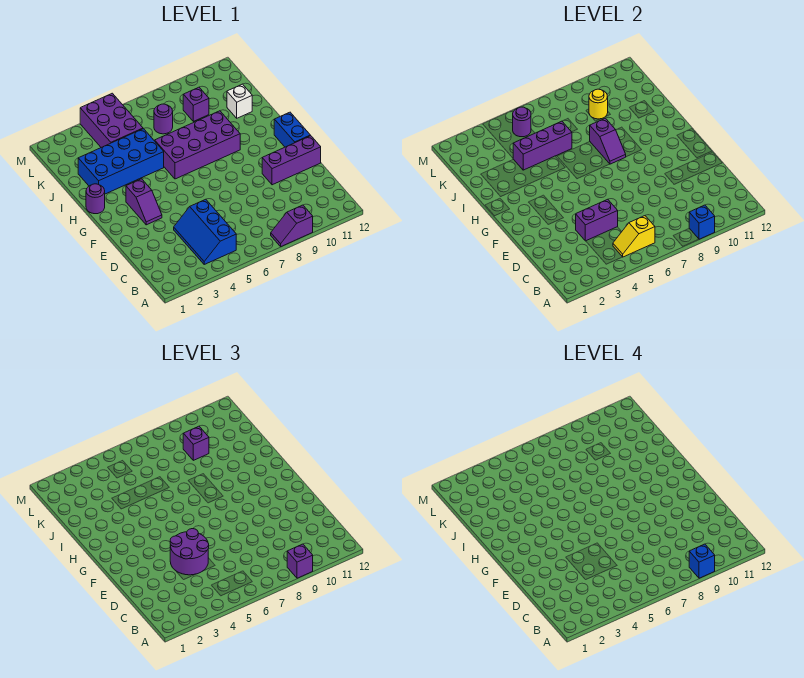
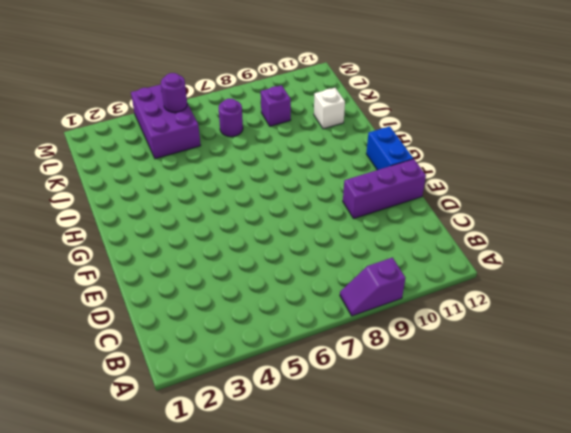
none -> blue slope B4:D5 level 1 top 5
none -> purple slope F3:G3 level 1 top G
none -> purple round brick H1 level 1

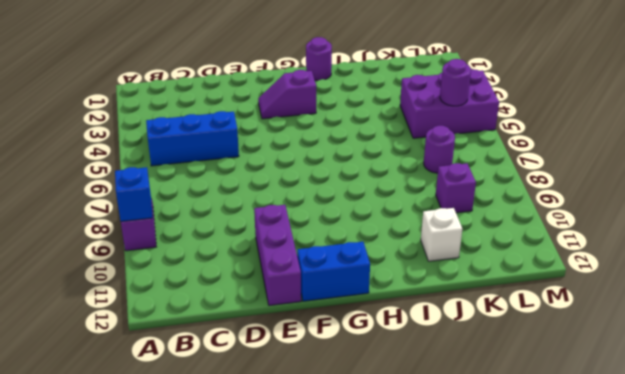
none -> purple brick H6:I9 level 1
none -> blue brick I2:J5 level 1
none -> yellow slope B5:B6 level 2 top 6

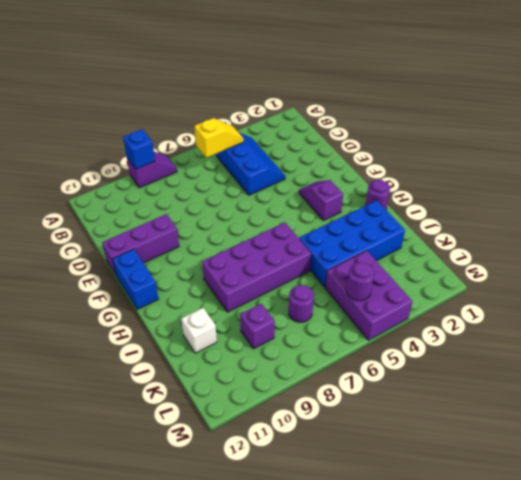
none -> purple brick D4:D5 level 2
none -> purple slope H8:I8 level 2 top I
none -> purple brick J4:J6 level 2

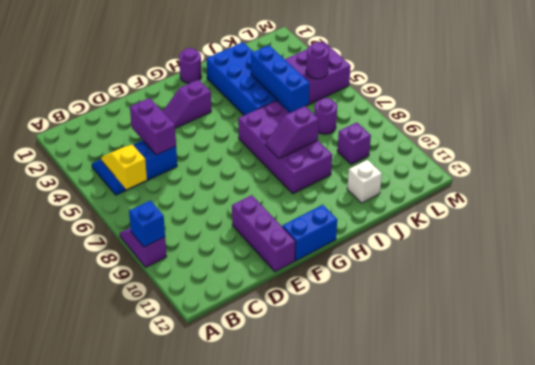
blue brick J4:J6 level 2 -> purple brick J4:J6 level 2
none -> yellow round brick K9 level 2
none -> purple brick A9 level 3
none -> purple round brick D4:E5 level 3

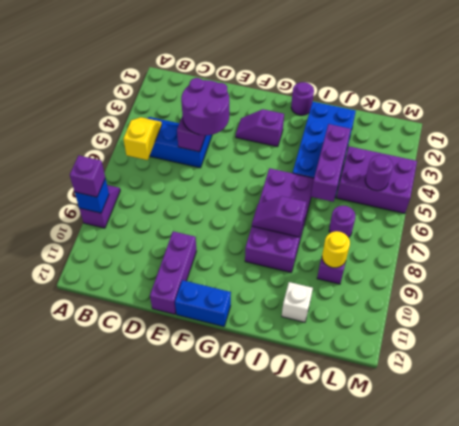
none -> purple brick K9 level 3
none -> blue brick A9 level 4

